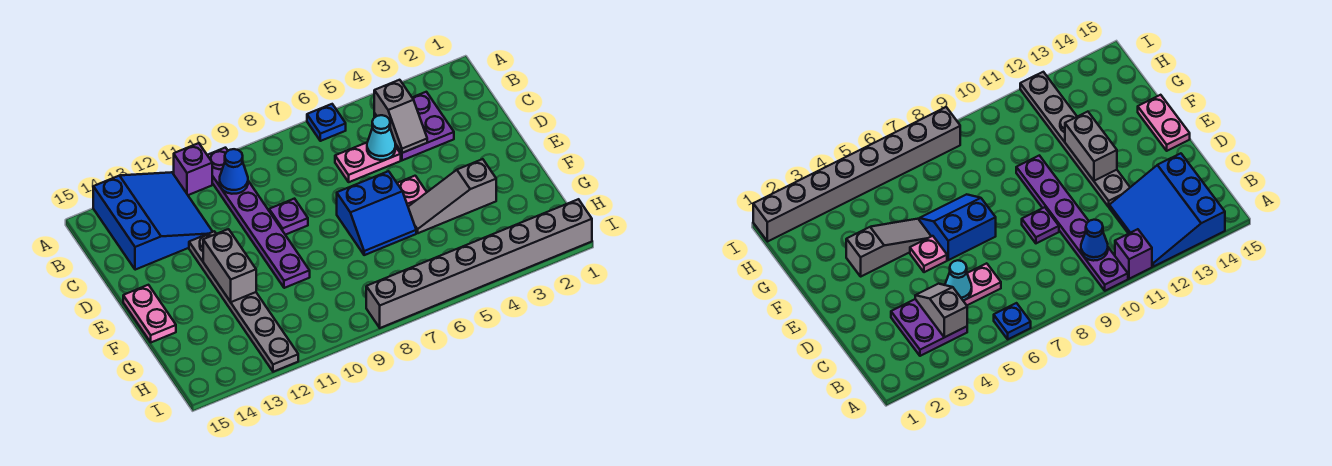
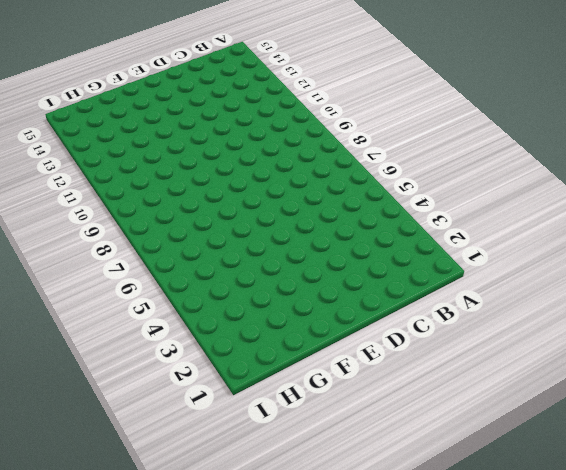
none -> blue plate A6 level 1
none -> purple plate A10:F10 level 1
none -> purple brick A11 level 1

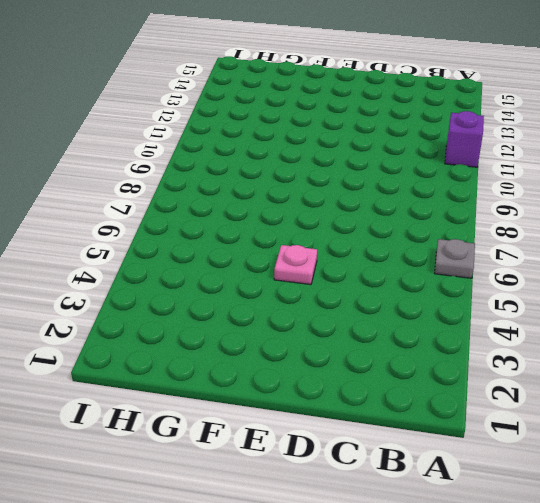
grey plate A6 level 1 -> blue plate A6 level 1
none -> purple plate A10:F10 level 1
none -> blue slope A12:C14 level 1 top 14
none -> purple plate B3:C4 level 1

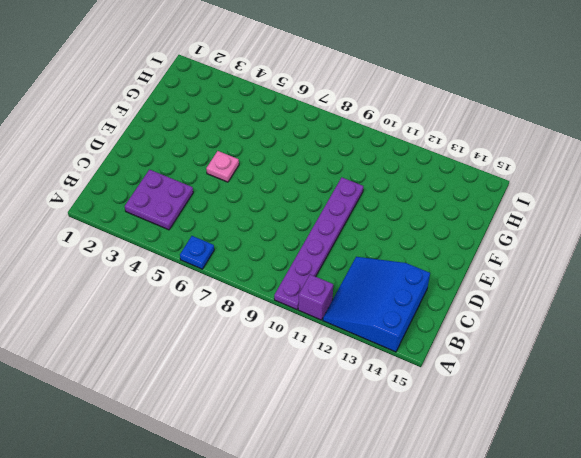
none -> pink plate C5:C6 level 1
none -> purple plate D9 level 1
none -> grey plate D12:I12 level 1

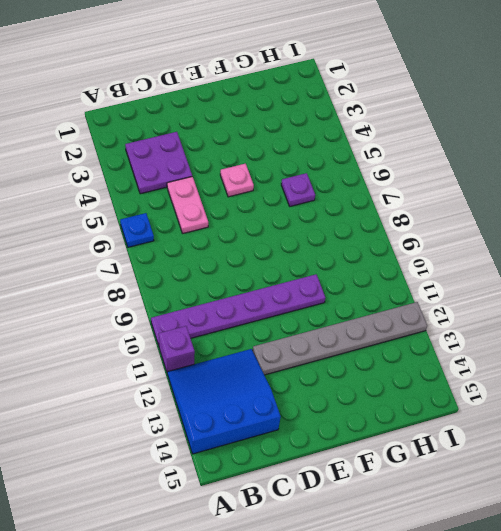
purple plate G6 level 1 -> purple plate D9 level 1
none -> blue slope E6:F7 level 1 top E
none -> pink plate E15:F15 level 1
none -> grey slope F3:F5 level 1 top 3

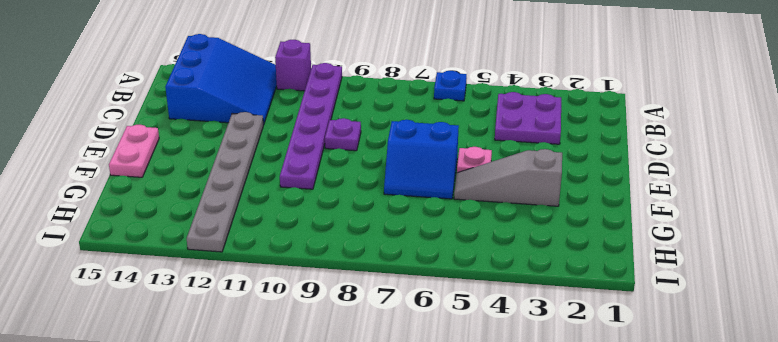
none -> pink plate C5:C6 level 1
none -> grey brick I1:I8 level 1
none -> grey slope B4:C4 level 2 top B

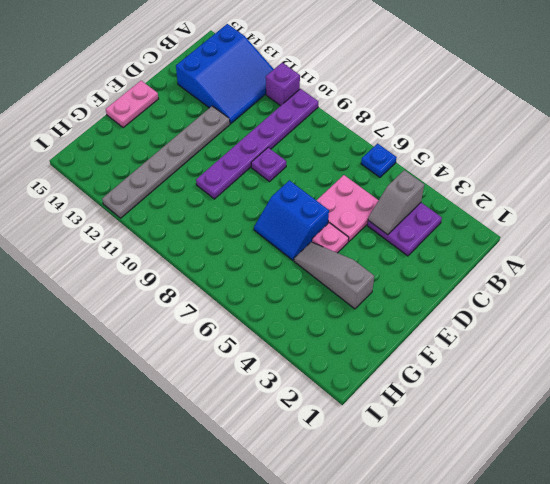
pink plate C5:D6 level 1 -> pink plate C5:C6 level 1
none -> grey brick I1:I8 level 1
none -> blue cone B10 level 2
none -> cyan cone C5 level 2

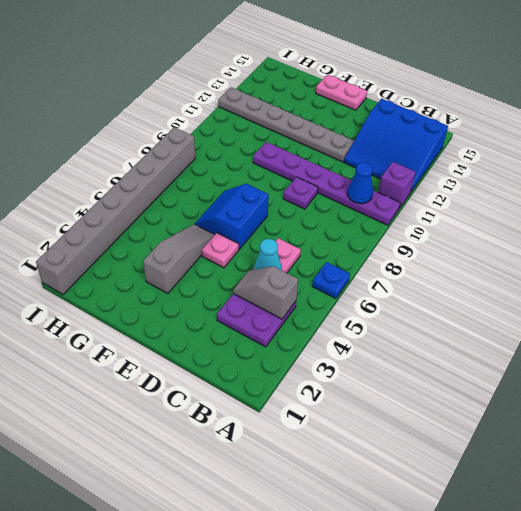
none -> grey brick E12:F12 level 2

